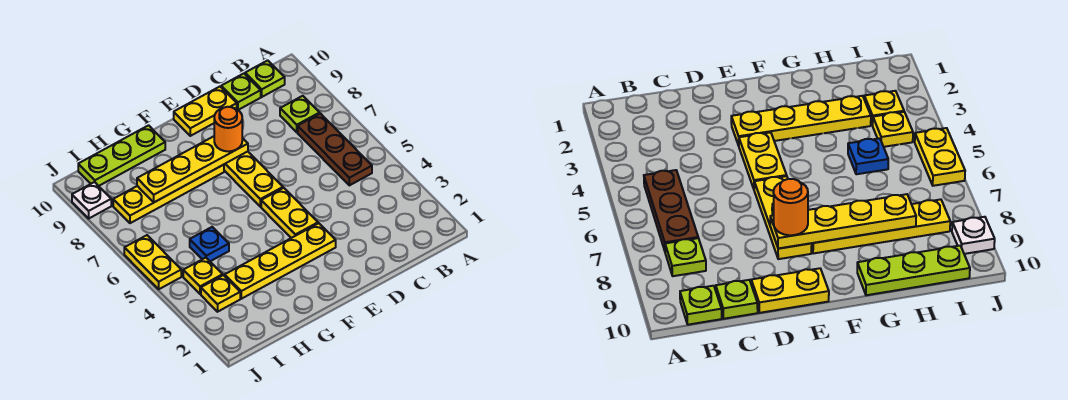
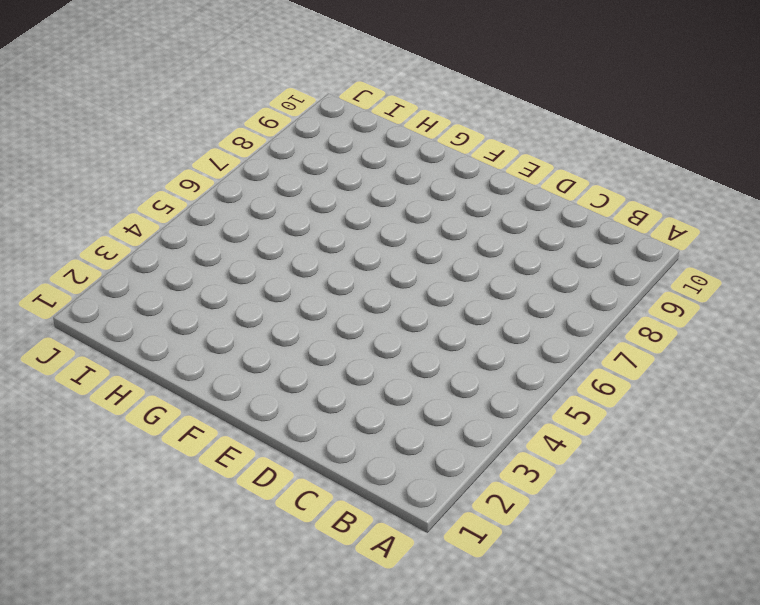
none -> brown plate B5:B7 level 1
none -> lime plate B8 level 1
none -> lime plate B10 level 1

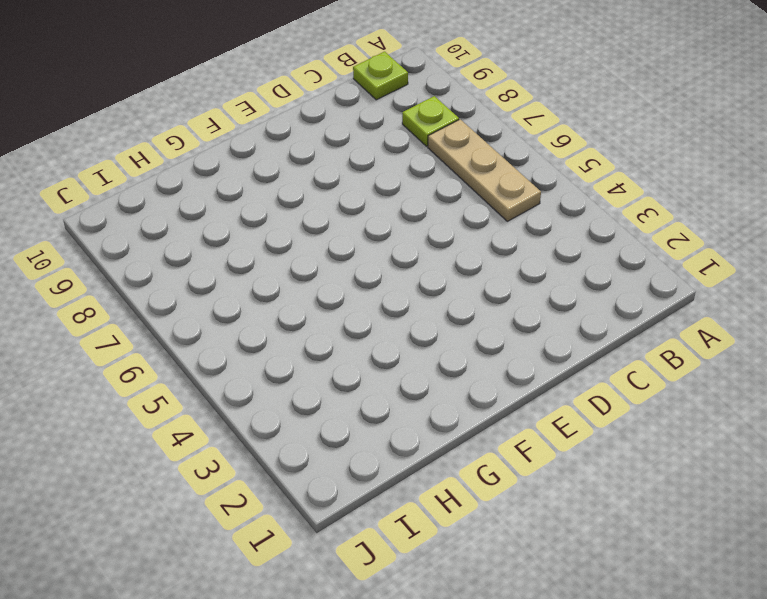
tan plate B5:B7 level 1 -> brown plate B5:B7 level 1
none -> lime plate C10 level 1
none -> yellow plate D10:E10 level 1
none -> yellow plate E3:H3 level 1

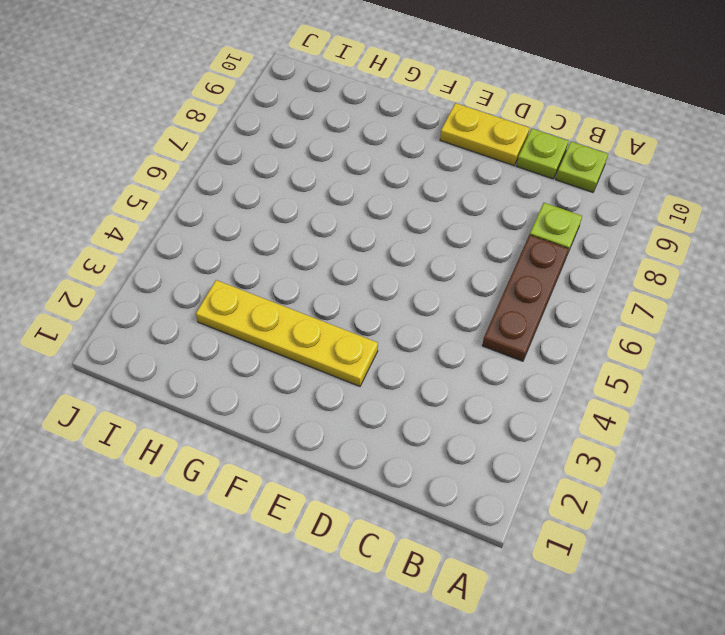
none -> yellow plate E4:E5 level 1
none -> yellow plate E6:E8 level 1
none -> yellow plate F8:I8 level 1

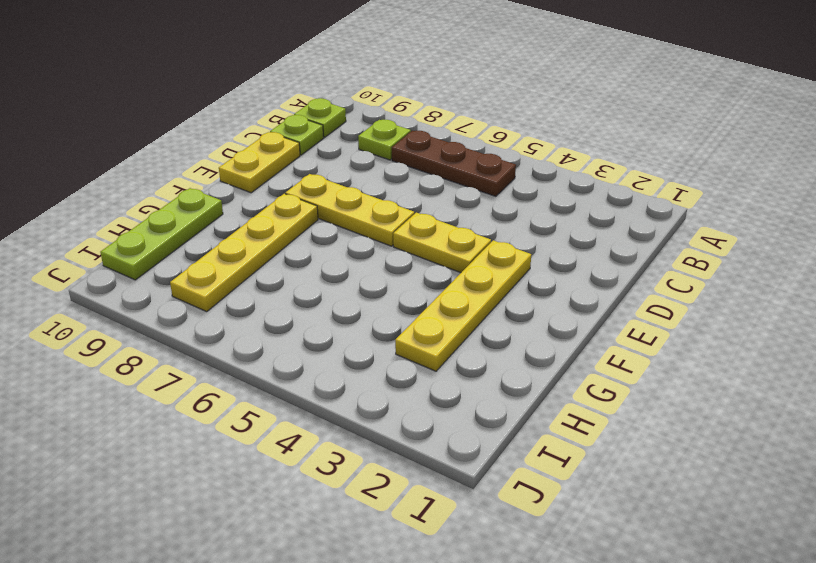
none -> blue plate H5 level 1
none -> yellow plate I3 level 1
none -> yellow plate I4 level 1

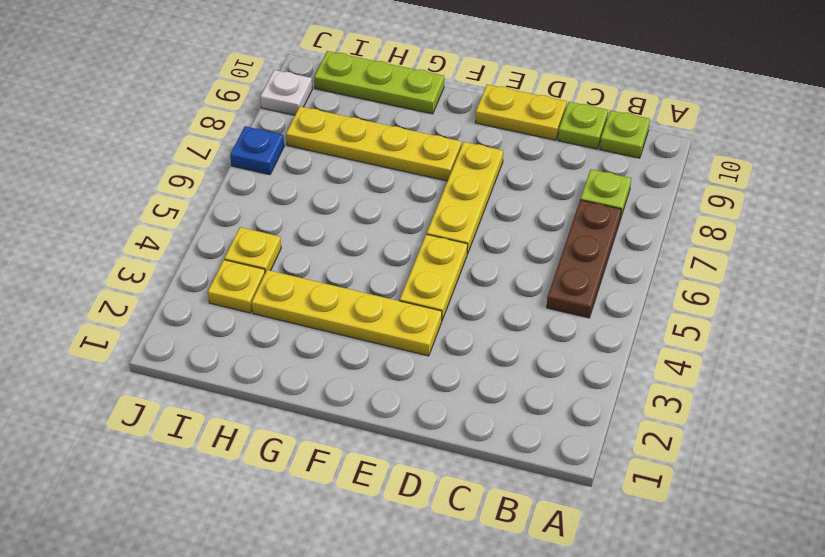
blue plate J7 level 1 -> blue plate H5 level 1
none -> yellow plate J5:J6 level 1
none -> yellow plate E8:H8 level 2
none -> orange round brick E8 level 3

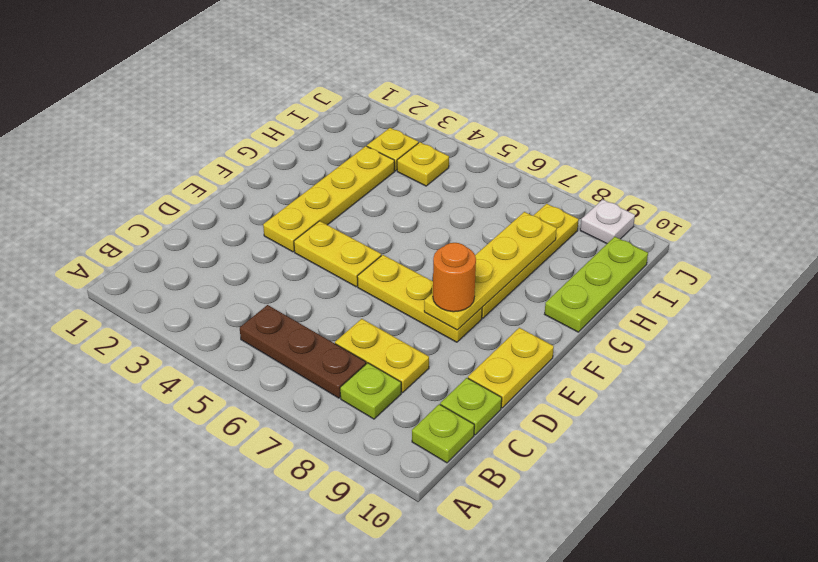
yellow plate C7:C8 level 1 -> yellow plate J5:J6 level 1
none -> blue plate H5 level 1

